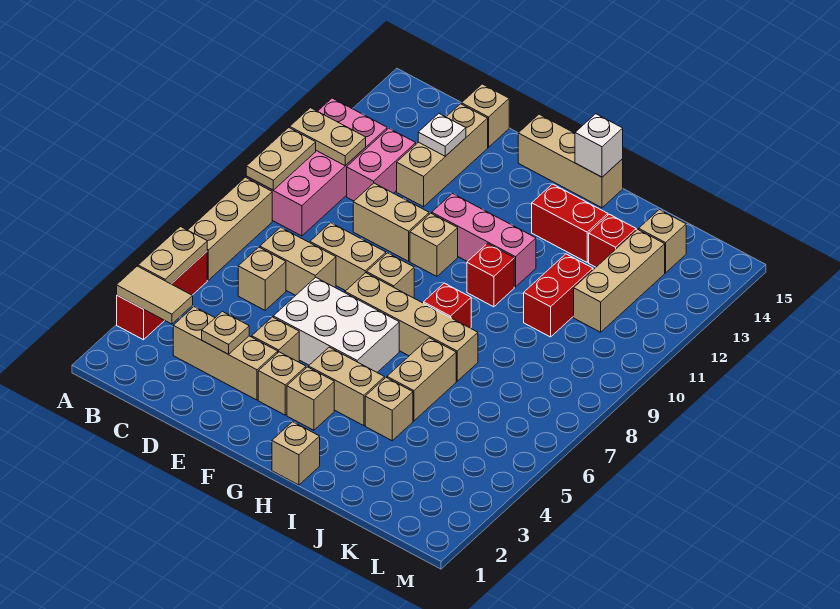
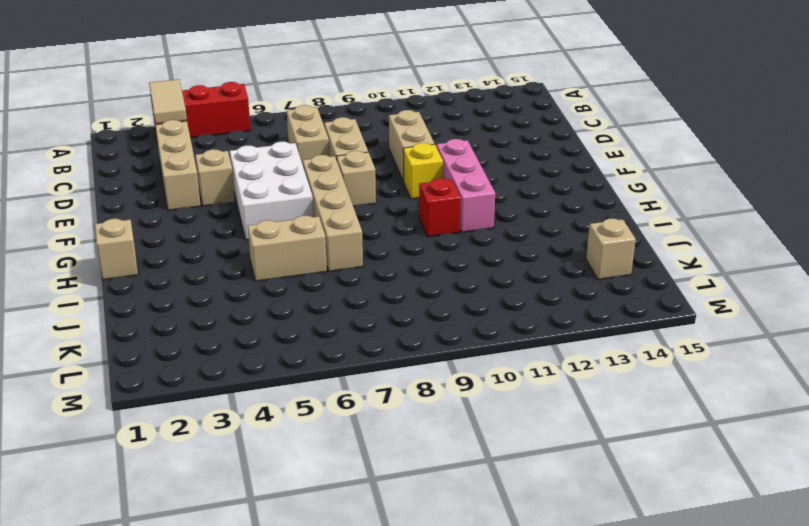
yellow brick F10 level 1 -> tan brick F10 level 1
none -> tan brick A6:A8 level 1
none -> pink brick A9:B12 level 1
none -> tan brick C6 level 1
none -> pink brick C11:C12 level 1

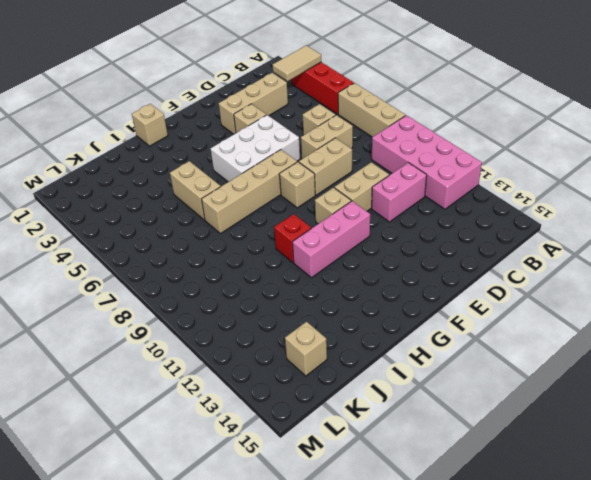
pink brick C11:D11 level 1 -> pink brick C11:C12 level 1
none -> tan brick D12:D14 level 1
none -> tan brick D15 level 1
none -> tan brick F3 level 1
none -> tan brick F15:H15 level 1

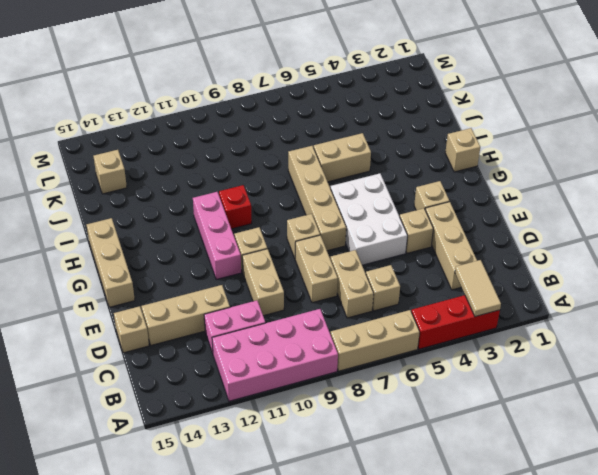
none -> tan brick G3 level 1
none -> tan brick G4:H4 level 1
none -> red brick H8 level 1
none -> red brick H13:I13 level 1

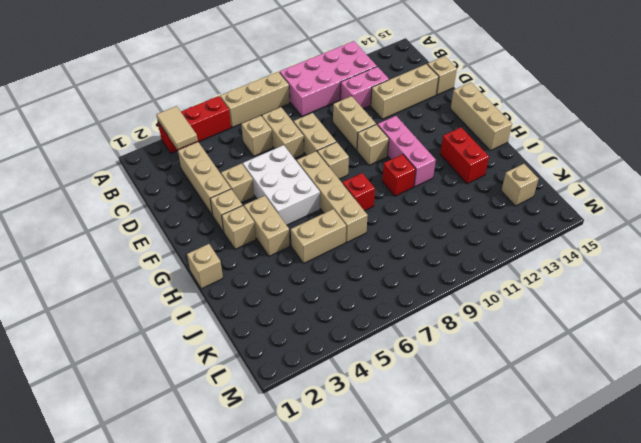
none -> tan brick I4 level 1
none -> red brick J10:J11 level 1
none -> red brick J13 level 1
none -> tan brick K11:K13 level 1

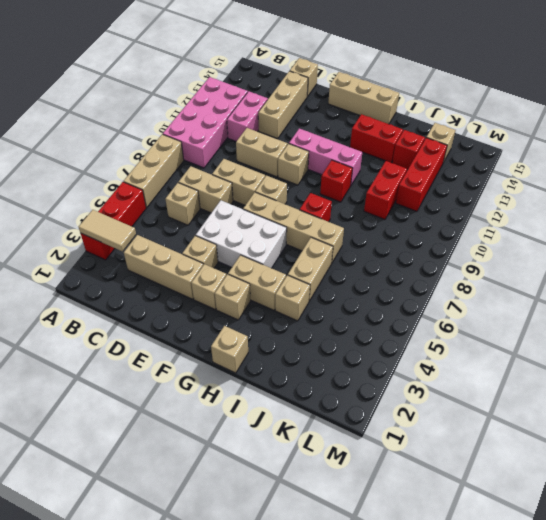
red brick K11:K13 level 1 -> tan brick K11:K13 level 1
none -> tan plate A4:A5 level 2
none -> tan plate A9:A10 level 2
none -> tan plate A11:B11 level 2
none -> tan plate D3 level 2

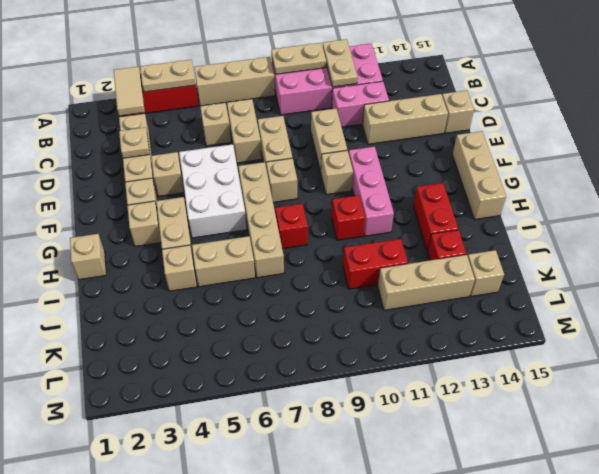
none -> white plate D13 level 2
none -> white brick H15 level 2

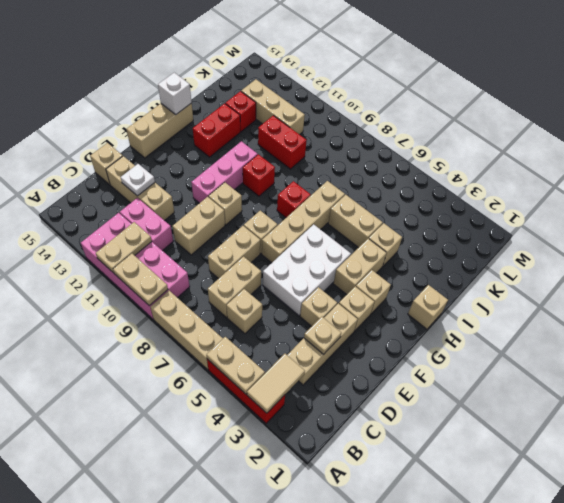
none -> tan brick K14 level 1

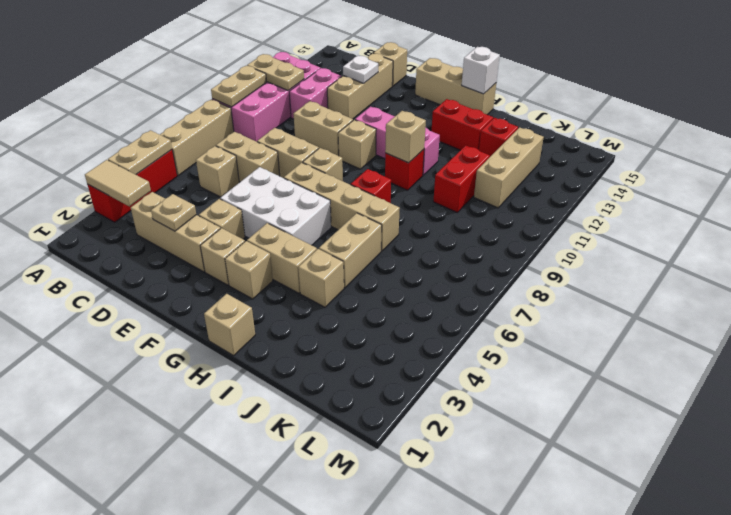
tan brick H10 level 2 -> tan brick K14 level 1

